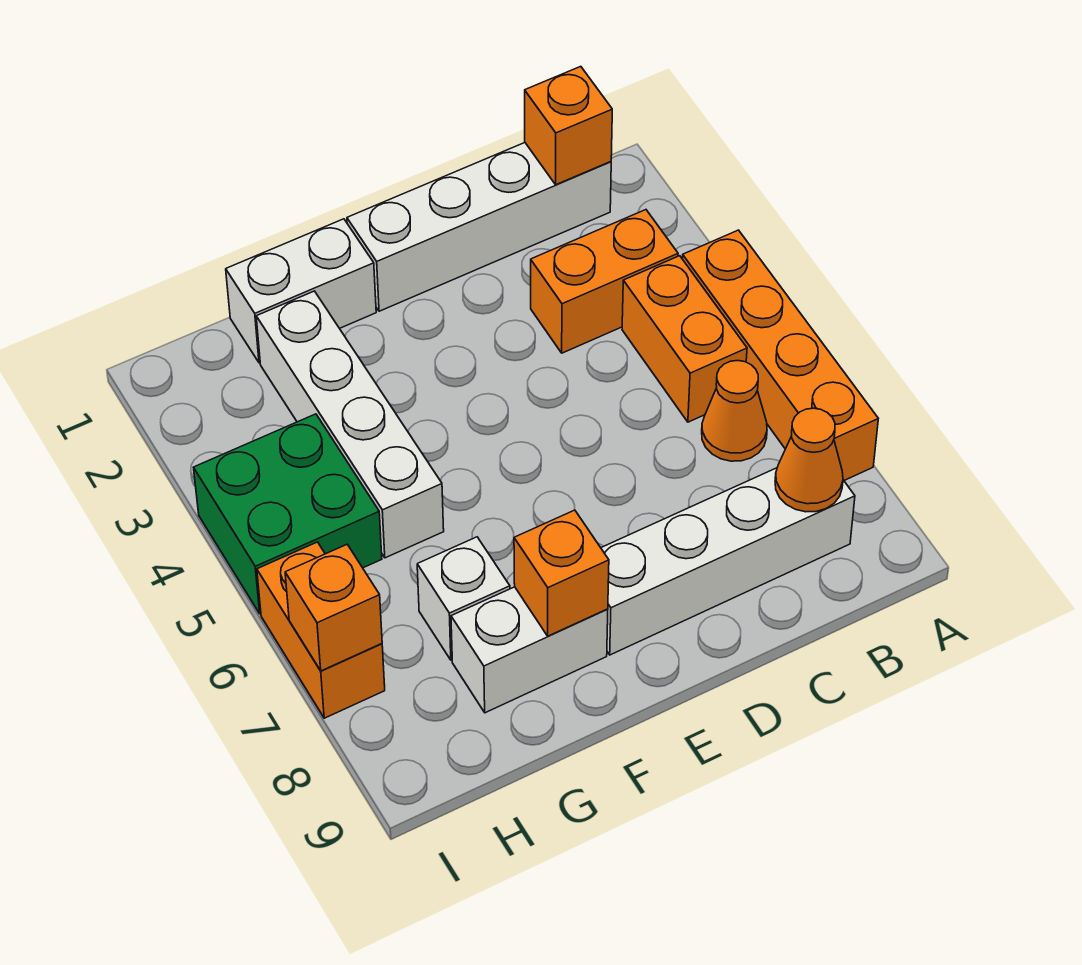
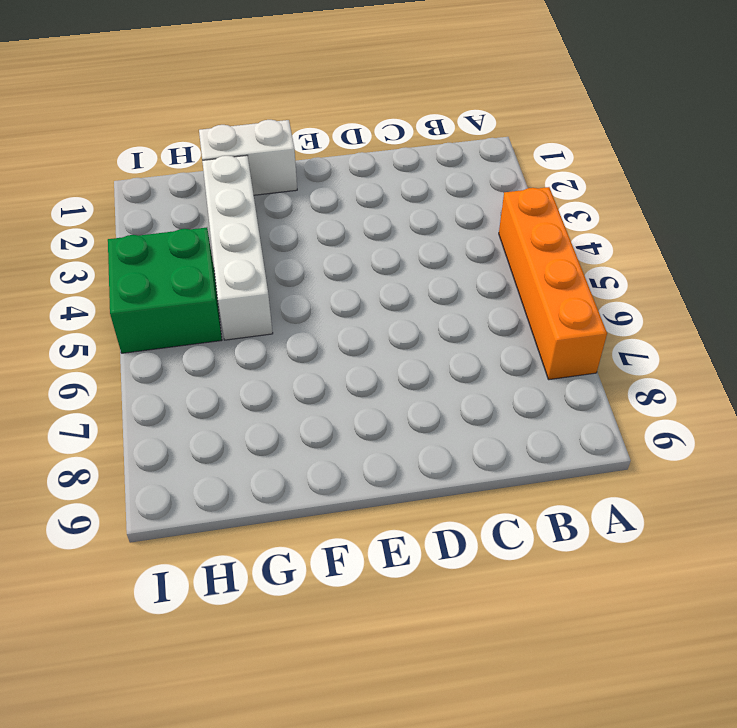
none -> white brick B1:E1 level 1
none -> orange brick B3:C3 level 1
none -> orange brick B4:B5 level 1

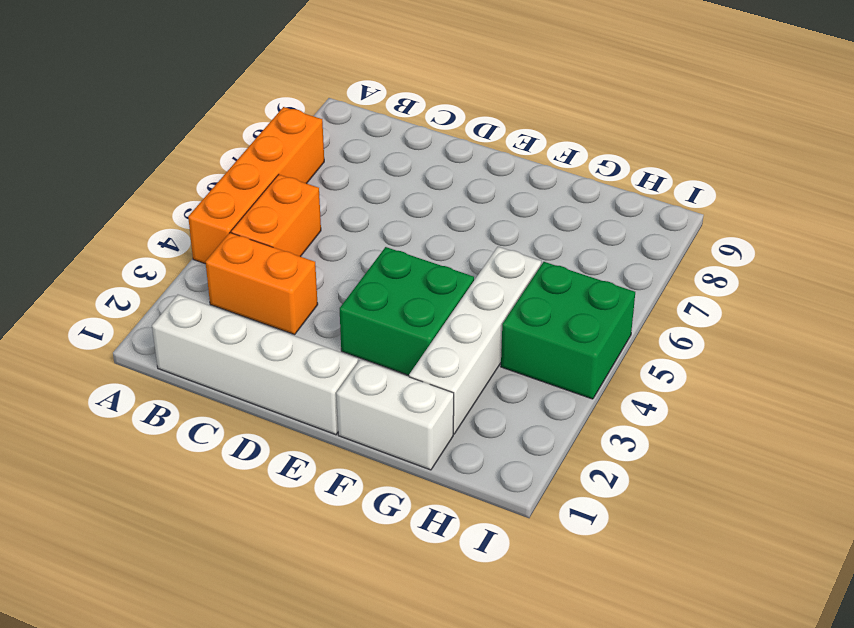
green brick E3:F4 level 1 -> none
none -> orange cone B6 level 1
none -> white brick B8:E8 level 1
none -> white brick F8:G8 level 1

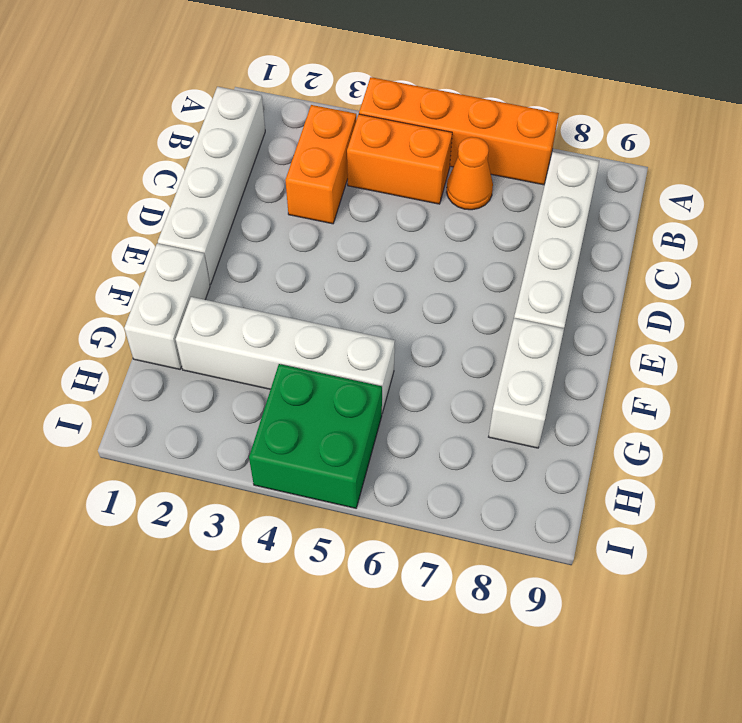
none -> white brick G7 level 1
none -> orange brick I6:I7 level 1
none -> orange brick B1 level 2

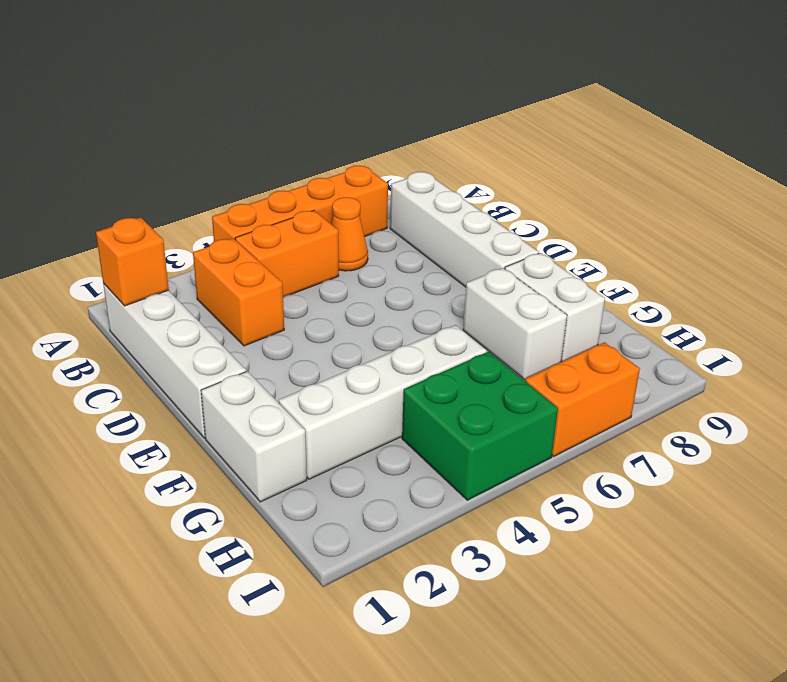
white brick F7:G7 level 1 -> white brick G7 level 1
none -> orange cone B8 level 2
none -> orange brick F8 level 2
none -> orange brick I7 level 2

